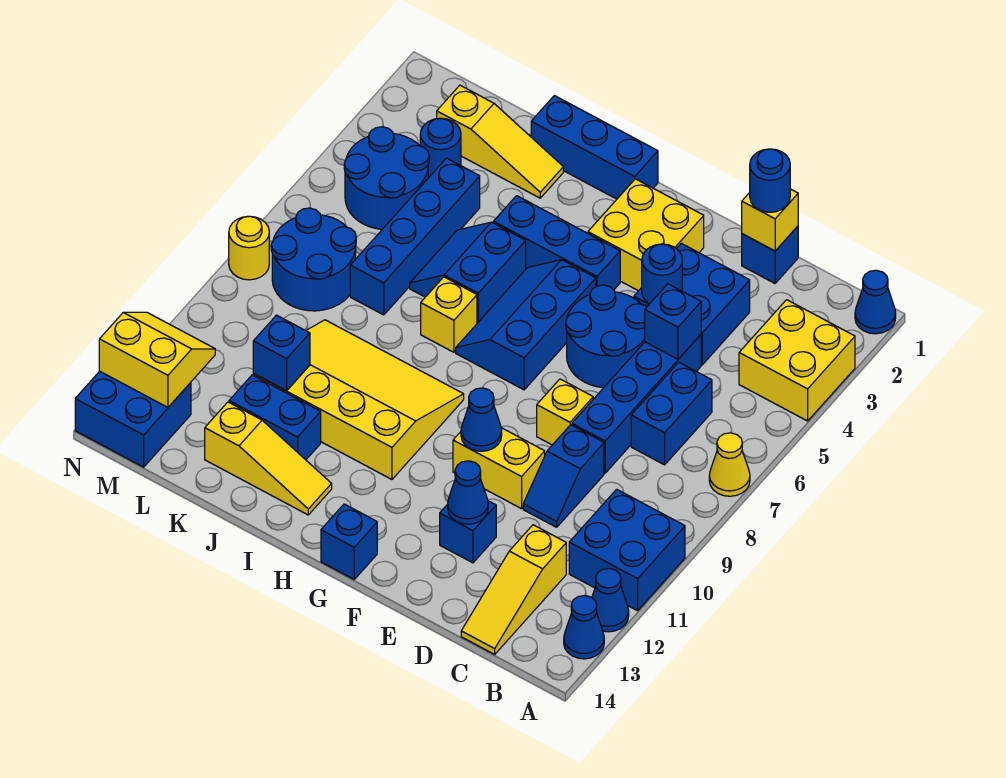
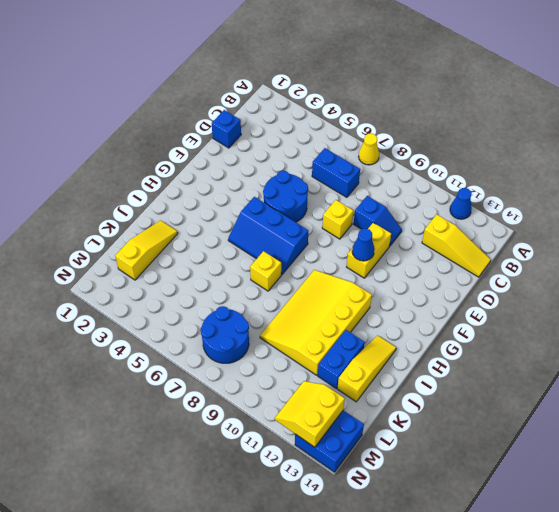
none -> blue cone A1 level 1
none -> yellow brick A3:B4 level 1
none -> blue brick A10:B11 level 1
none -> blue cone A13 level 1

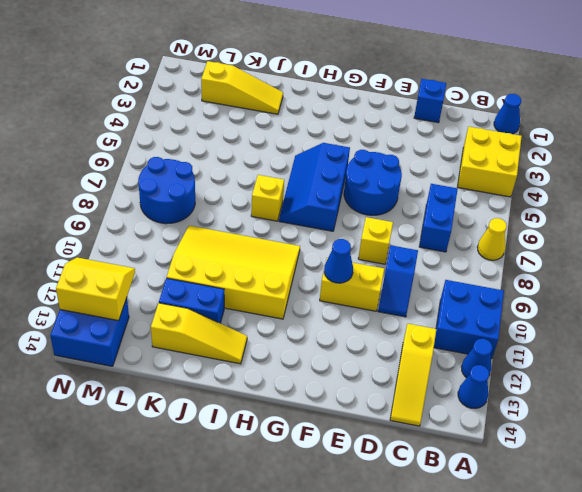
none -> blue brick D3:E4 level 1
none -> blue brick D5:D8 level 1
none -> blue brick E12 level 1
none -> yellow brick F2:G3 level 1

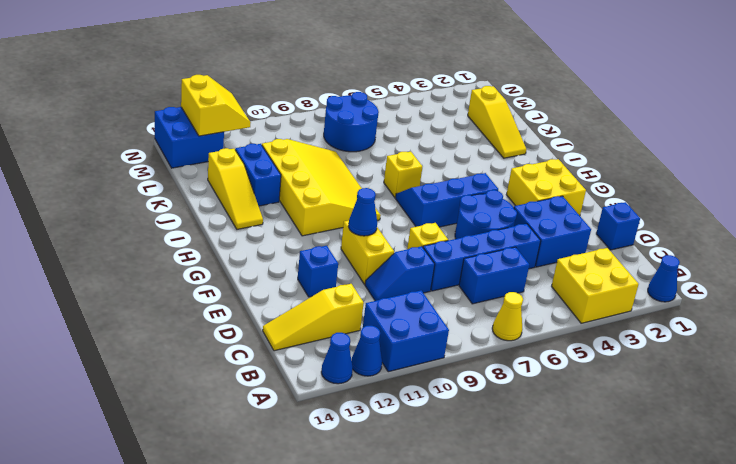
none -> blue brick G4:I4 level 1
none -> blue brick G14 level 1
none -> blue brick H1:J1 level 1
none -> blue slope I5:J6 level 1 top I

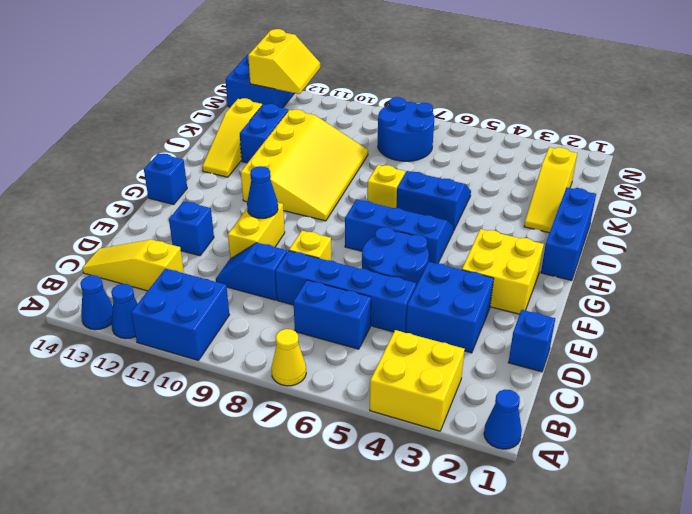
none -> blue brick G4:I4 level 1
none -> blue brick K4:K7 level 1
none -> blue round brick L3 level 1
none -> blue round brick L4:M5 level 1

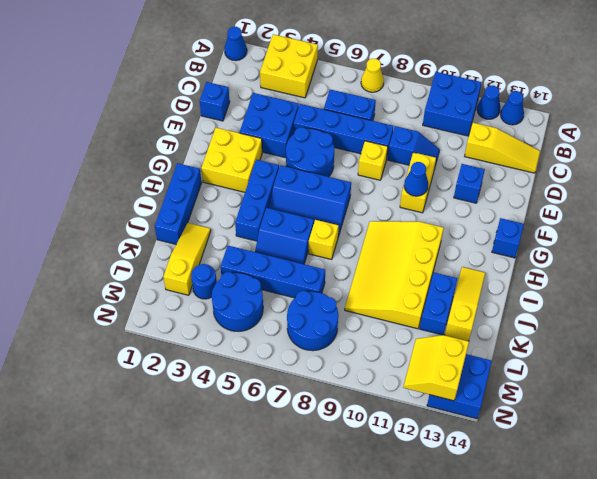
none -> yellow round brick N8 level 1
none -> yellow brick D1 level 2
none -> blue brick D5 level 2
none -> blue round brick E4 level 2

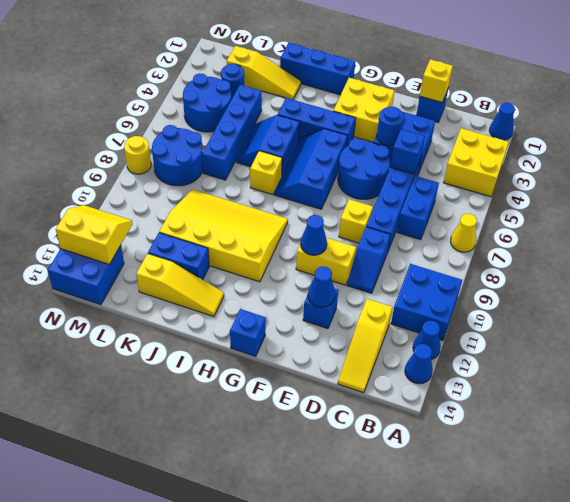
none -> blue brick K11 level 2
none -> blue round brick D1 level 3

